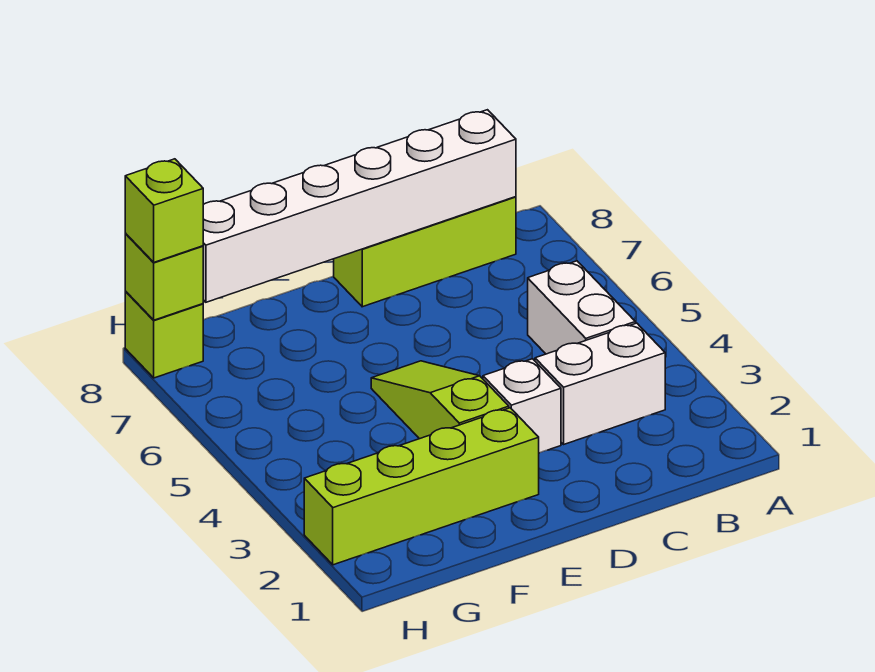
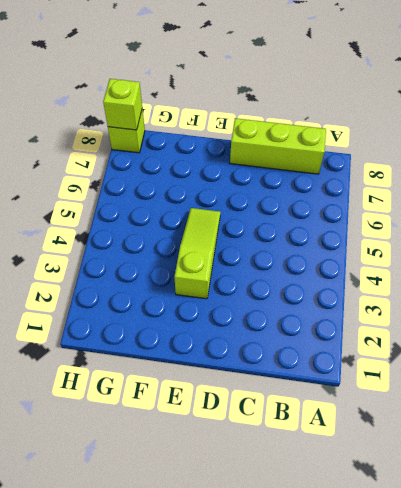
none -> white brick B3:C3 level 1
none -> white brick B4:B5 level 1

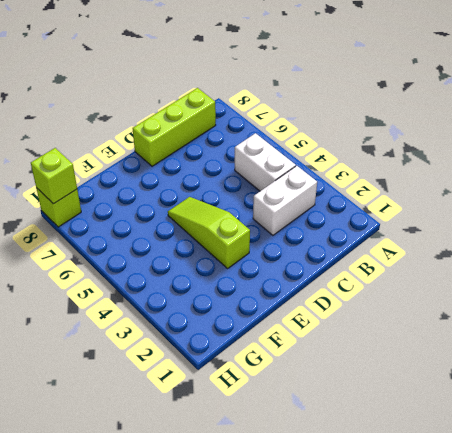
none -> white brick D3 level 1
none -> lime brick E2:H2 level 1

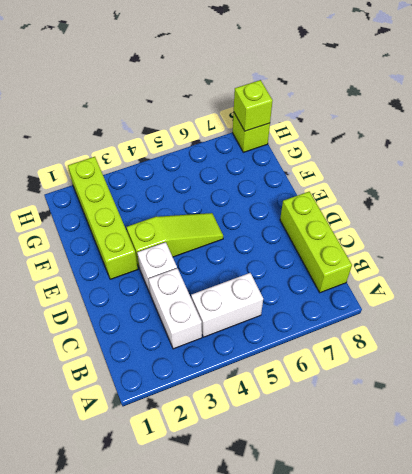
none -> white brick B8:G8 level 2
none -> lime brick H8 level 3

